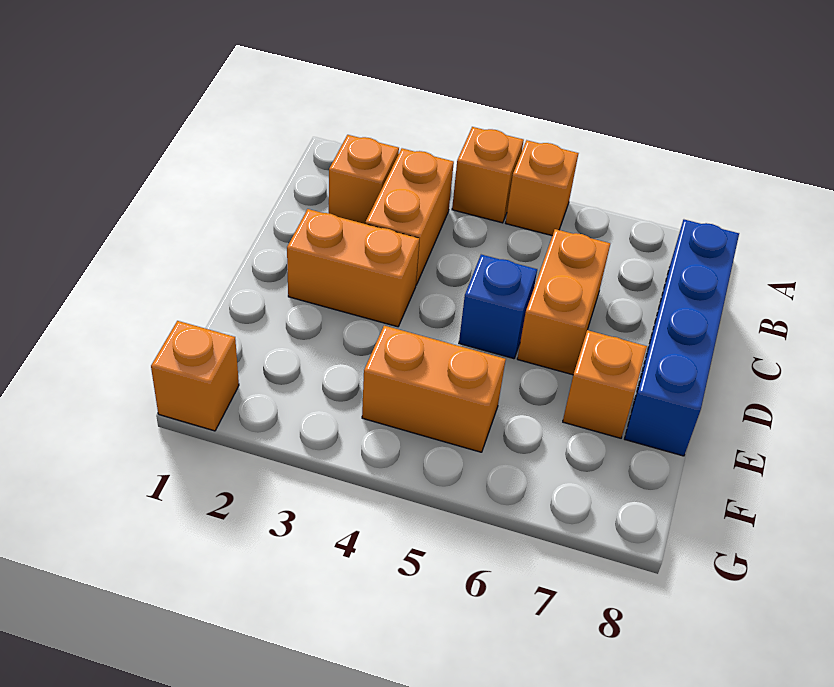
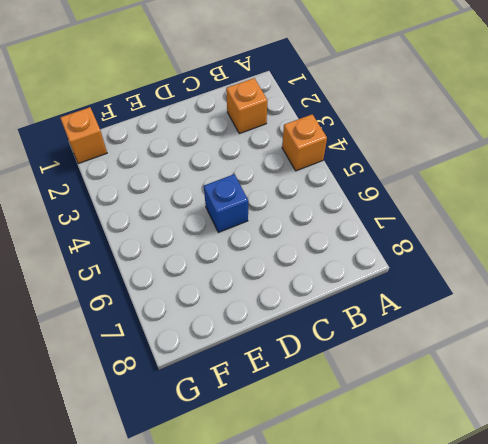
none -> orange brick A5 level 1
none -> orange brick B3:C3 level 1

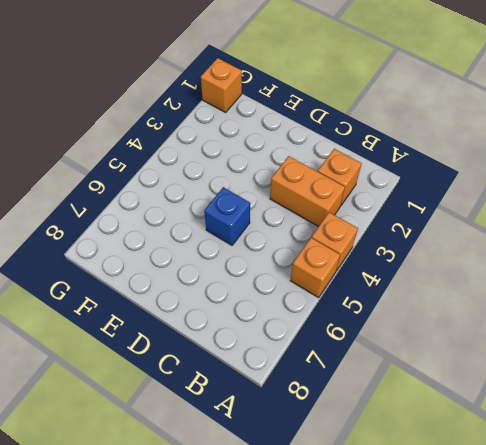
none -> blue brick B8:E8 level 1
none -> orange brick C6:D6 level 1

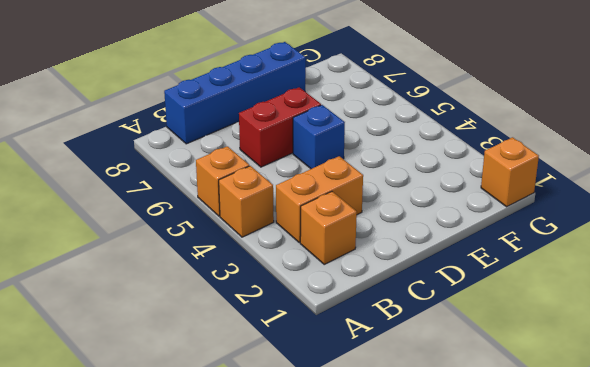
red brick C6:D6 level 1 -> orange brick C6:D6 level 1
none -> orange brick D2:D3 level 1
none -> orange brick E7 level 1

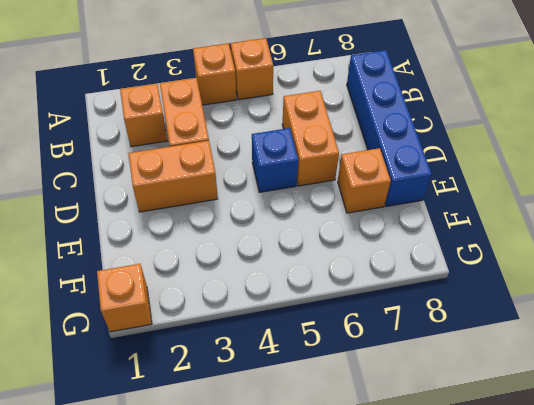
none -> orange brick F4:F5 level 1

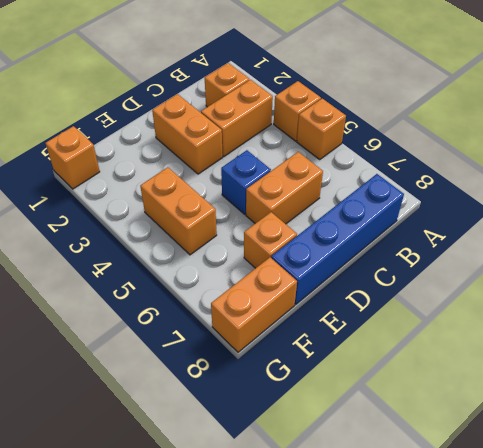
orange brick F8:G8 level 1 -> none

